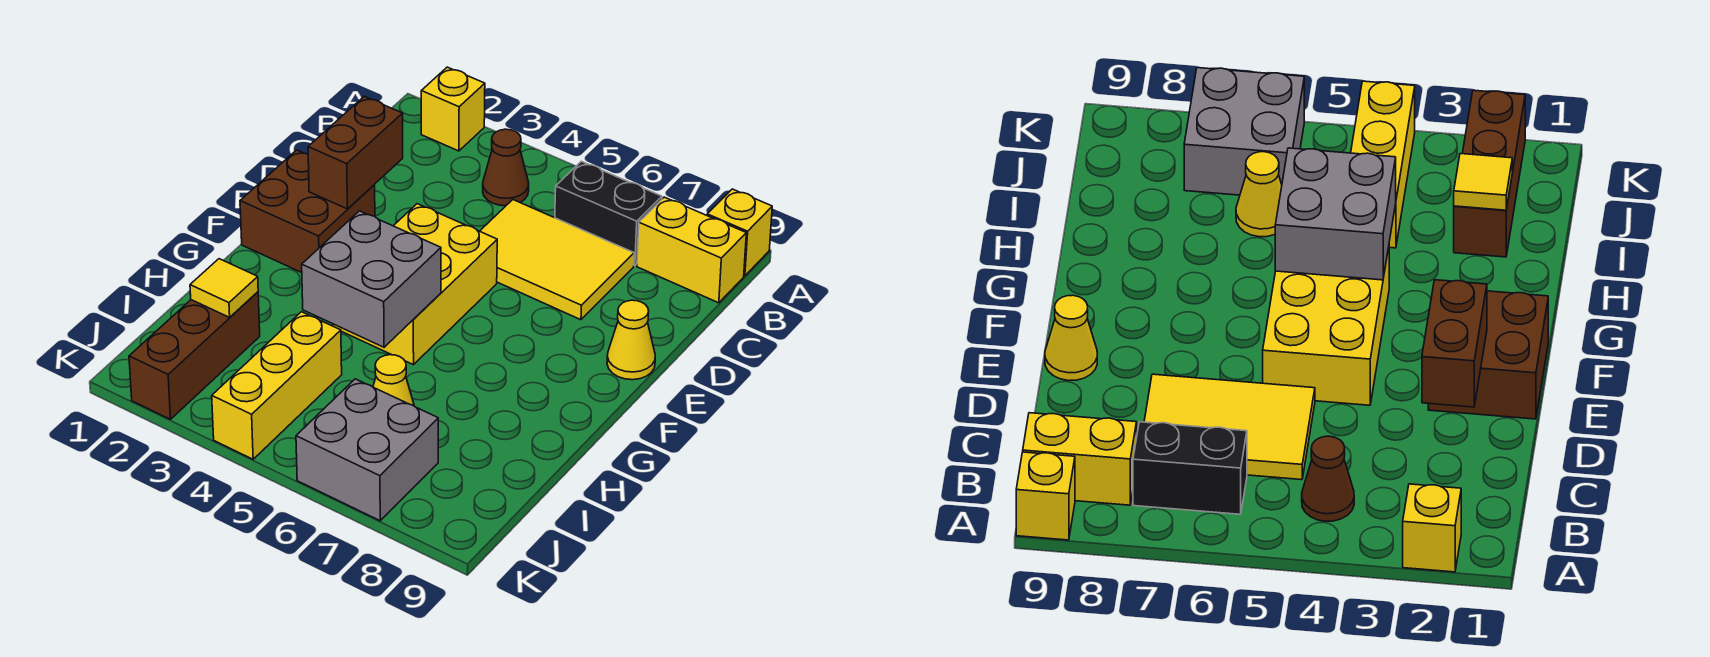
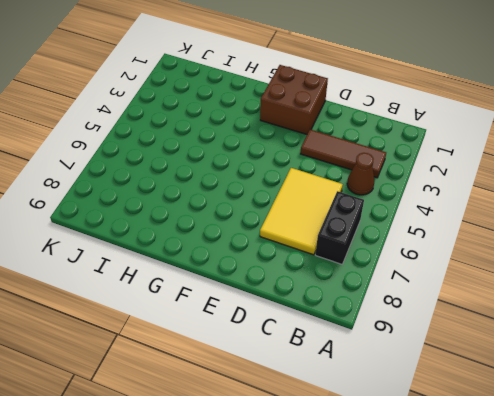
brown tile B3:D3 level 1 -> none
none -> yellow brick A2 level 1
none -> yellow brick A9 level 1
none -> yellow brick B8:B9 level 1

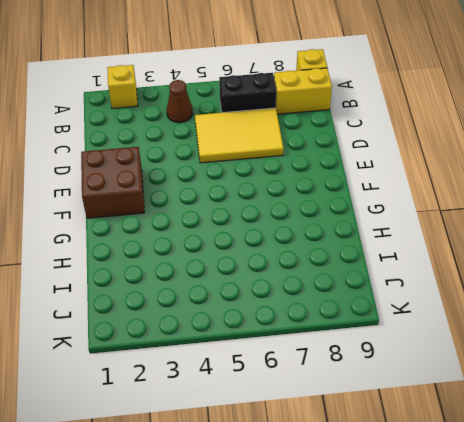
none -> yellow brick E4:G5 level 1
none -> yellow cone E9 level 1
none -> brown brick I2:K2 level 1

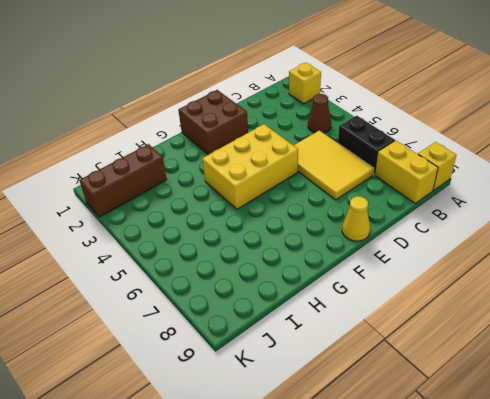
none -> yellow brick I4:K4 level 1
none -> yellow cone I6 level 1
none -> grey brick J6:K7 level 1

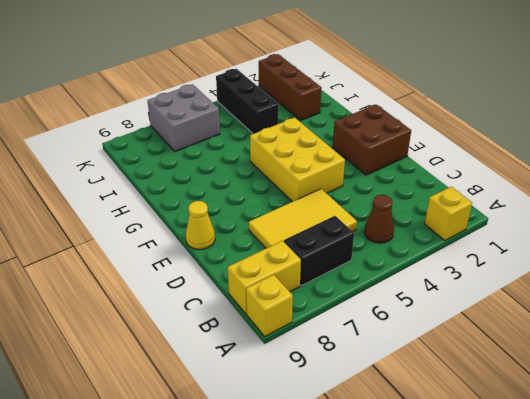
black brick I4:K4 level 1 -> yellow brick I4:K4 level 1
none -> yellow cone I6 level 1
none -> brown brick D2:E2 level 2
none -> grey brick G4:H5 level 2

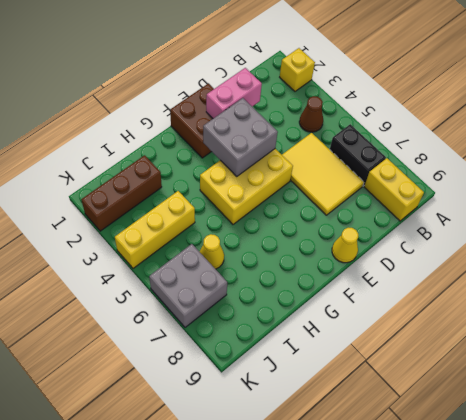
pink brick D2:E2 level 2 -> brown brick D2:E2 level 2
grey brick E3:F4 level 2 -> grey brick G4:H5 level 2
none -> yellow brick A9 level 1
none -> yellow tile I2 level 2

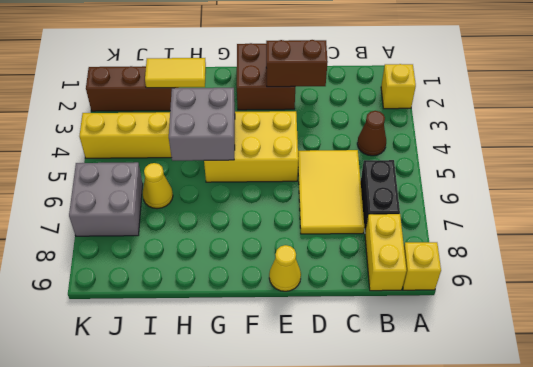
yellow tile H2:I2 level 2 -> yellow tile I2 level 2

